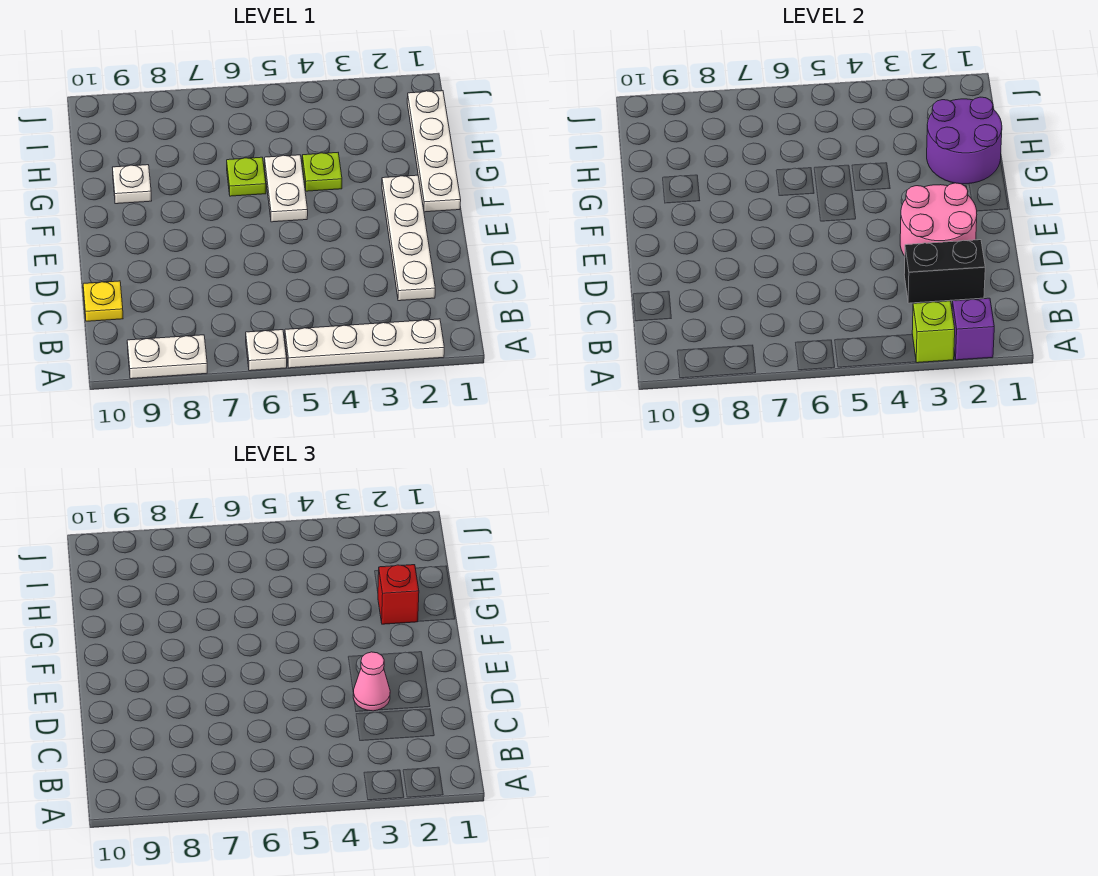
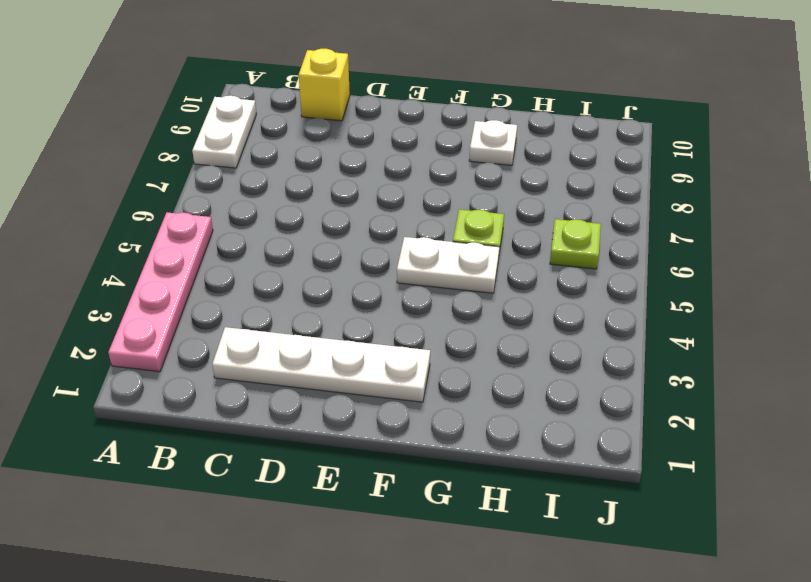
pink plate A2:A5 level 1 -> white plate A2:A5 level 1
yellow brick C10 level 1 -> yellow plate C10 level 1
lime plate I6 level 1 -> lime plate G4 level 1
none -> white plate A6 level 1
none -> white plate F1:I1 level 1
none -> purple brick A2 level 2

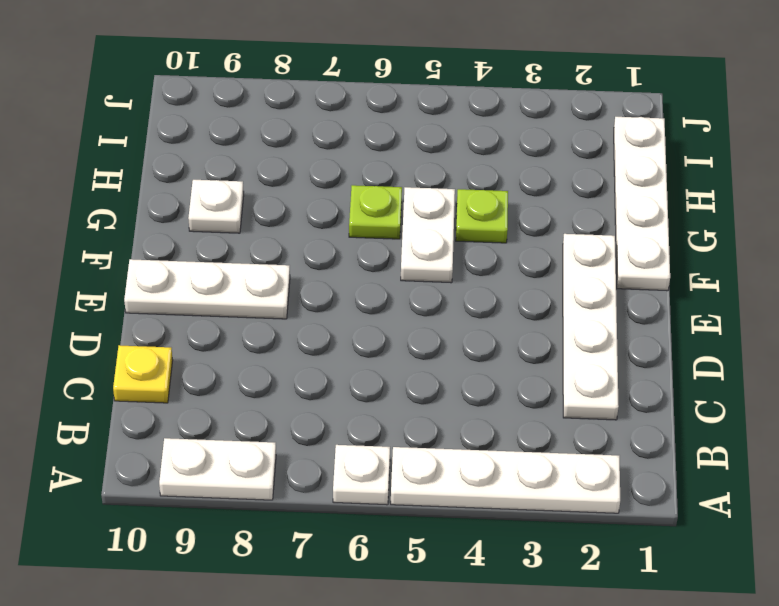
white plate E8:E10 level 1 -> none
none -> purple brick A2 level 2
none -> lime brick A3 level 2
none -> black brick C2:C3 level 2

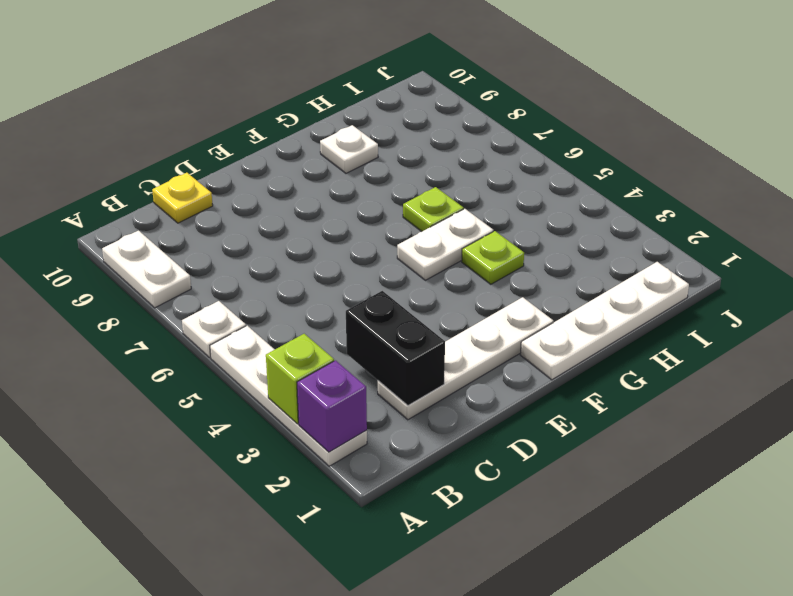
none -> pink round brick D2:E3 level 2
none -> purple round brick G1:H2 level 2
none -> pink cone D3 level 3

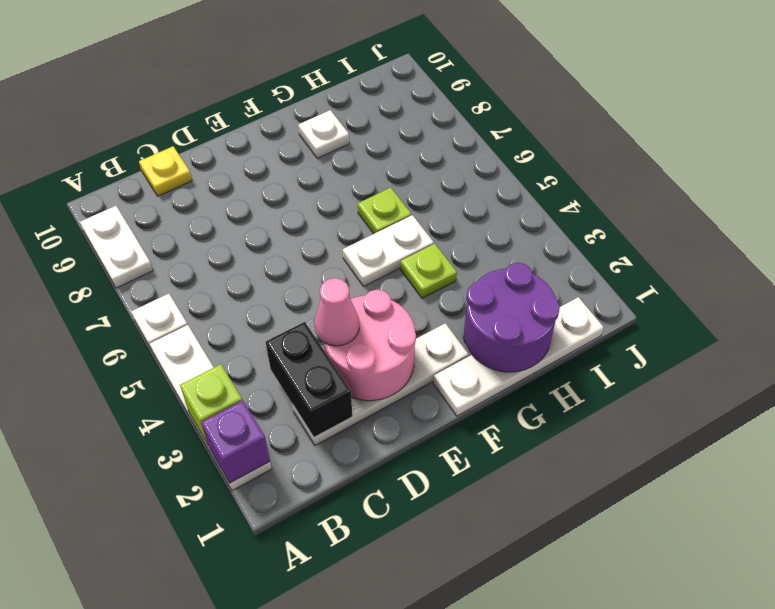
none -> red brick G2 level 3

